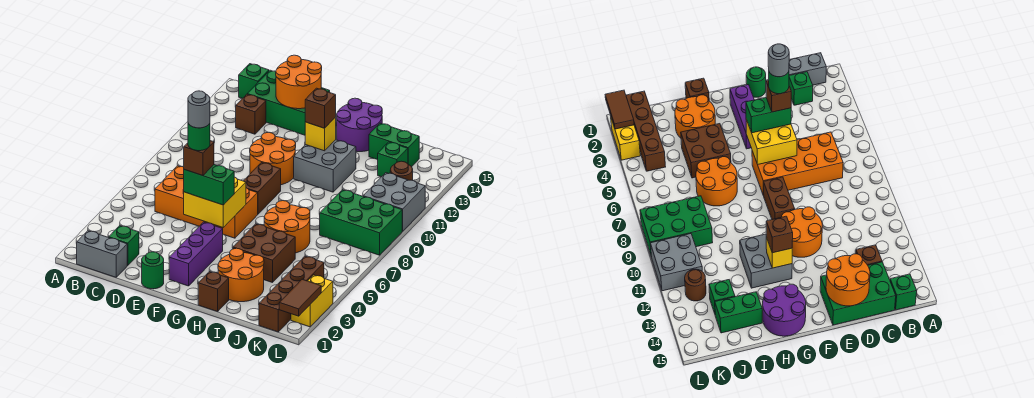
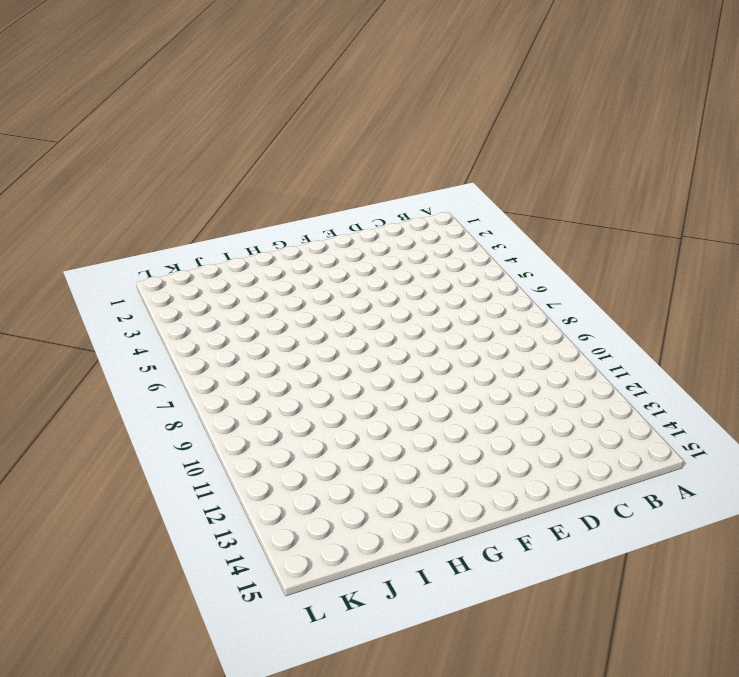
none -> grey brick B1:C1 level 1
none -> green brick B15 level 1
none -> green brick C2 level 1
none -> orange brick C6:F7 level 1

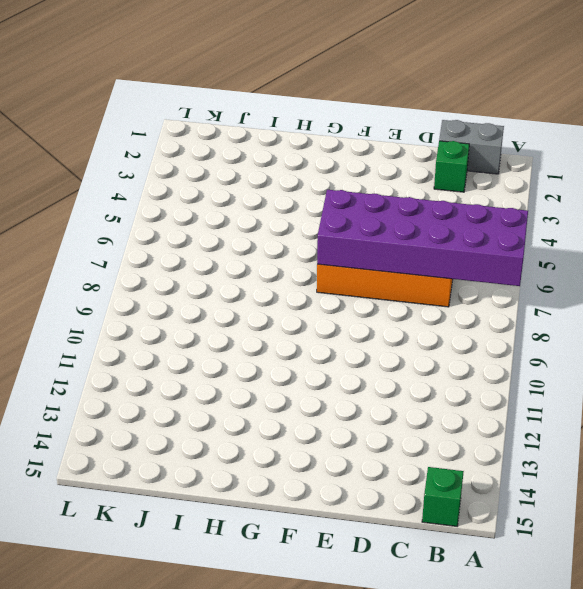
purple brick A6:F7 level 2 -> yellow brick E5:F6 level 2
none -> brown brick C13 level 1
none -> green brick C14:E15 level 1
none -> green round brick E1 level 1
none -> orange round brick E10:F11 level 1

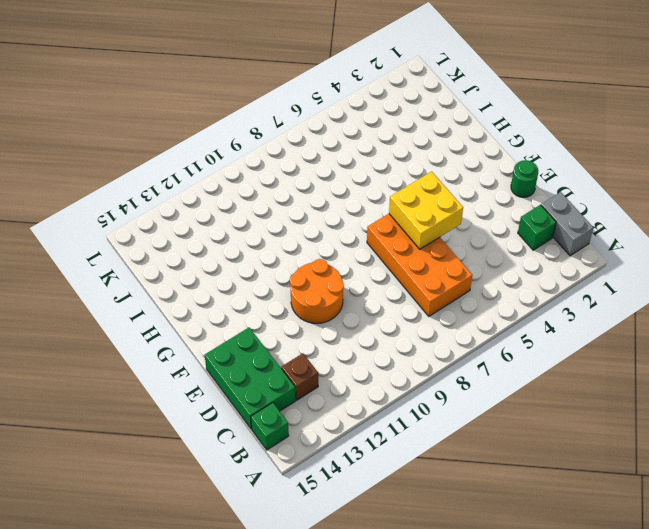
none -> purple brick F2:F4 level 1
none -> brown brick F8:F9 level 1
none -> grey brick G11:H12 level 1
none -> purple round brick G14:H15 level 1

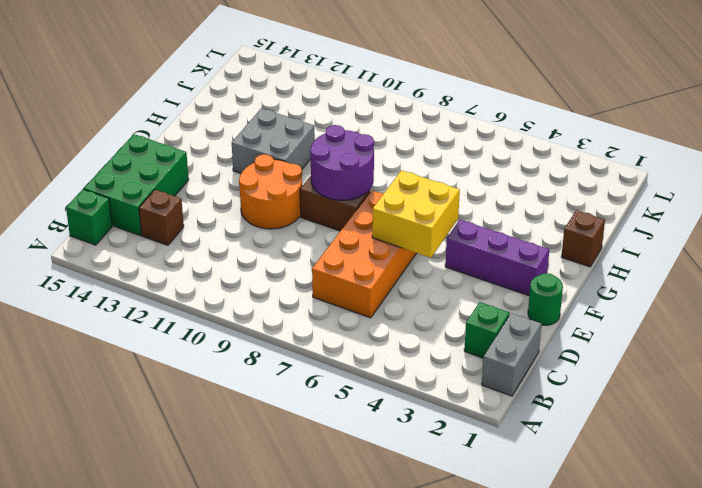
purple round brick F8:G9 level 2 -> purple round brick G14:H15 level 1
none -> orange round brick H2:I3 level 1
none -> brown brick H4:I5 level 1
none -> orange round brick H6:I7 level 1
none -> green brick I14:J14 level 1

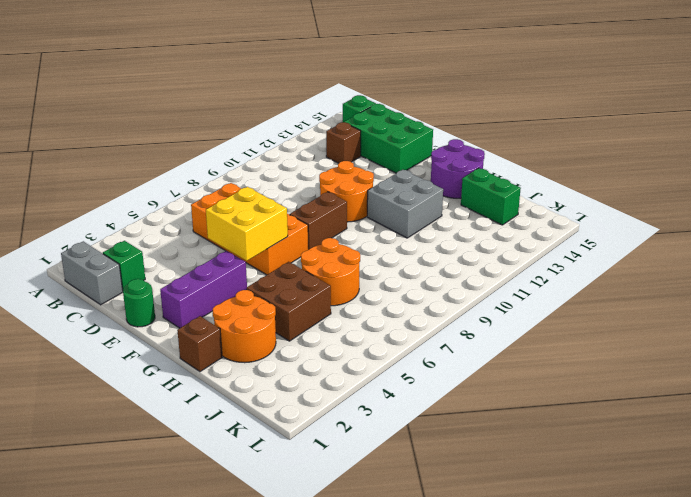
none -> green brick J8:L9 level 1
none -> green brick J13 level 1
none -> brown brick K1:K4 level 1
none -> grey brick K10:L11 level 1

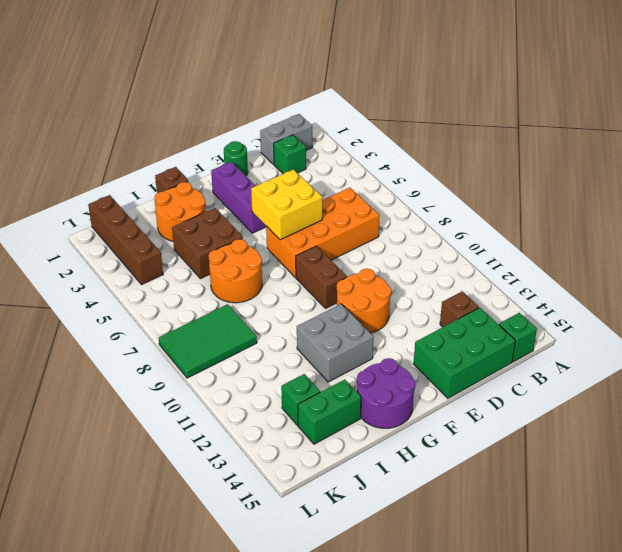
green tile J8:L9 level 1 -> green brick J8:L9 level 1
none -> grey brick K10:L11 level 1
none -> brown round brick K12 level 1
none -> yellow brick L2:L3 level 1
none -> orange round brick D14:E15 level 2

